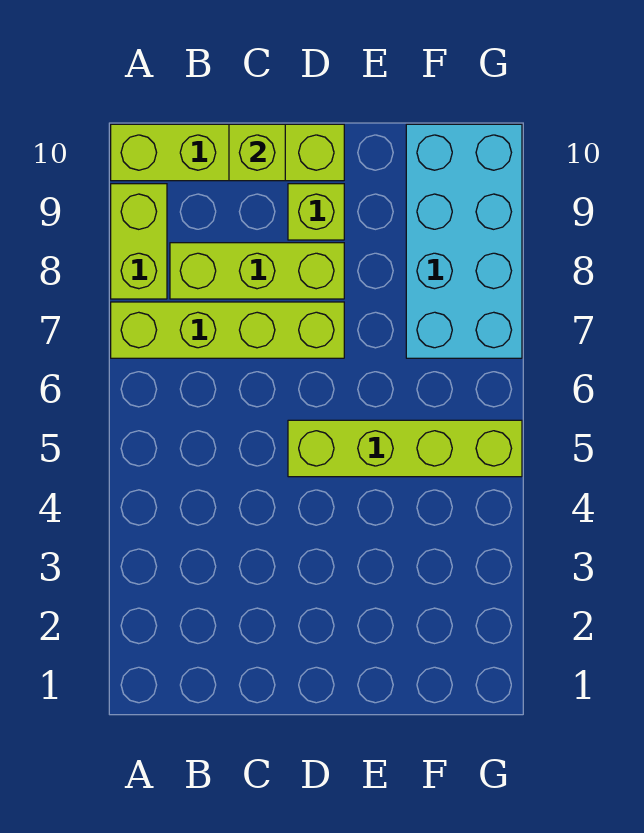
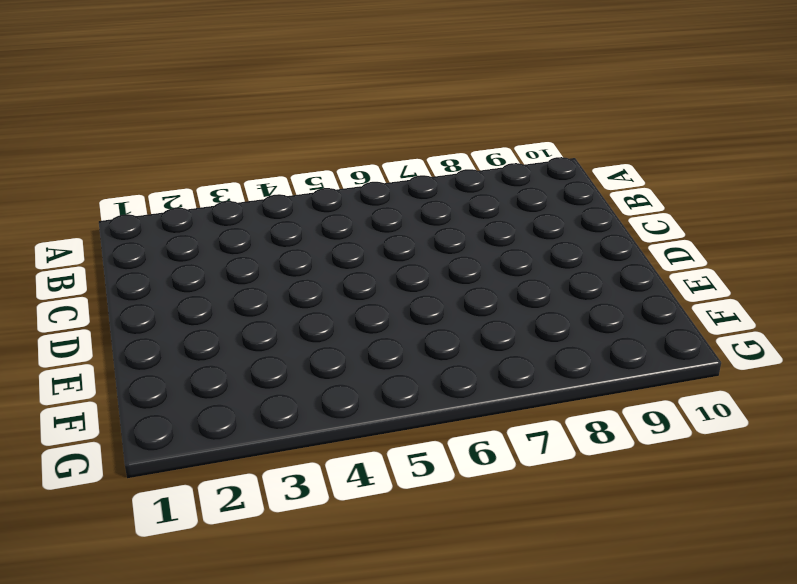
none -> lime brick A7:D7 level 1
none -> lime brick A8:A9 level 1

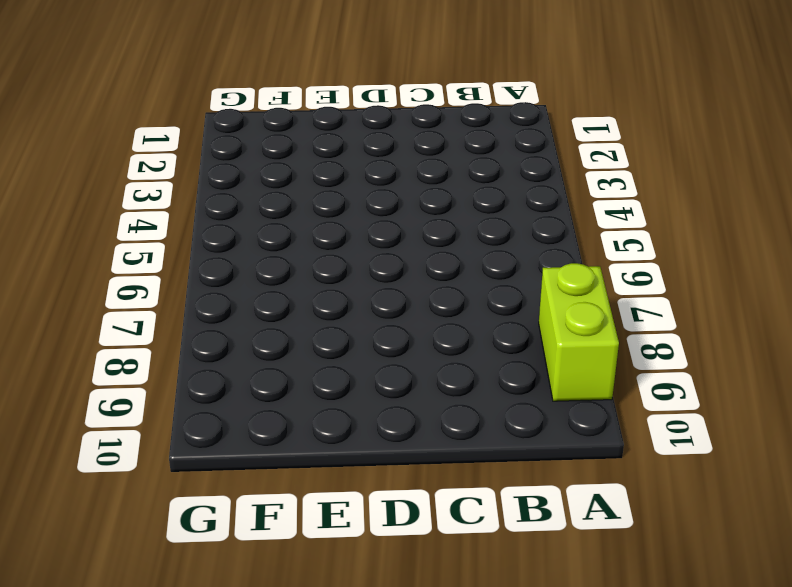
none -> lime brick A7:D7 level 1
none -> lime brick A10:D10 level 1

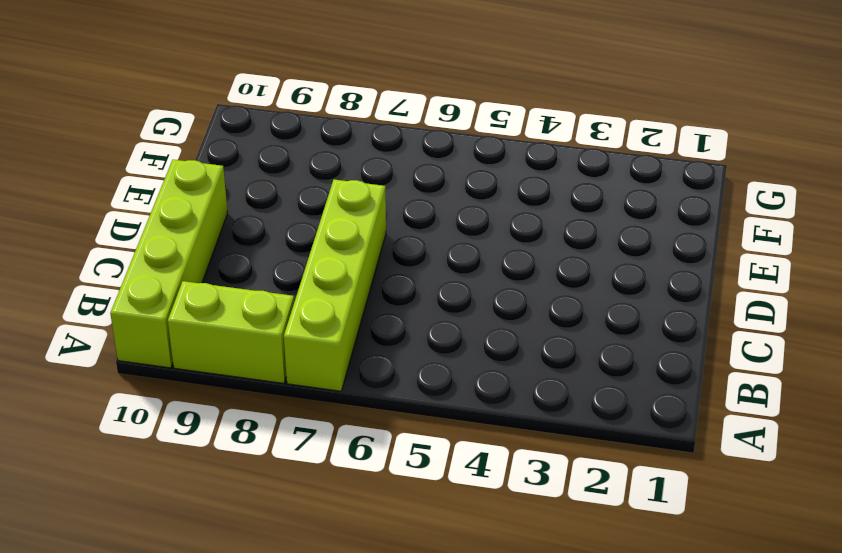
none -> lime brick B8:D8 level 1
none -> lime brick D5:G5 level 1

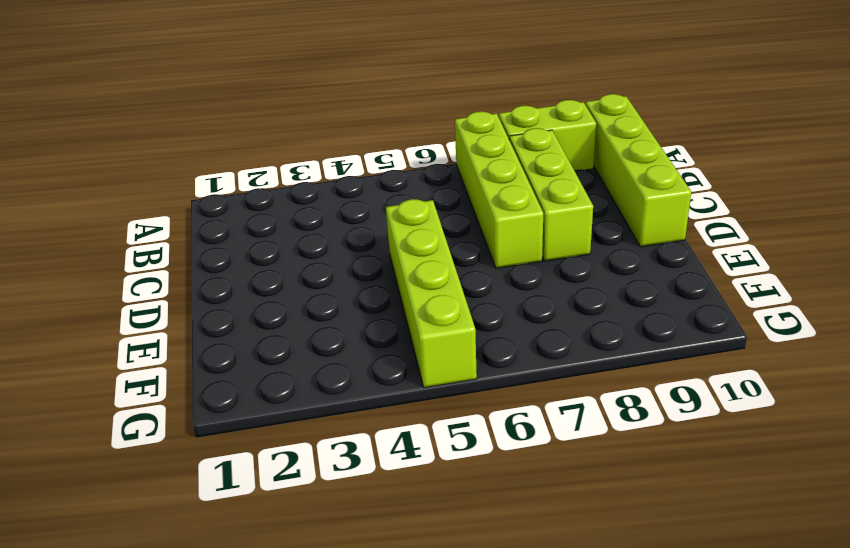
none -> lime brick D9 level 1
none -> cyan brick F7:G10 level 1

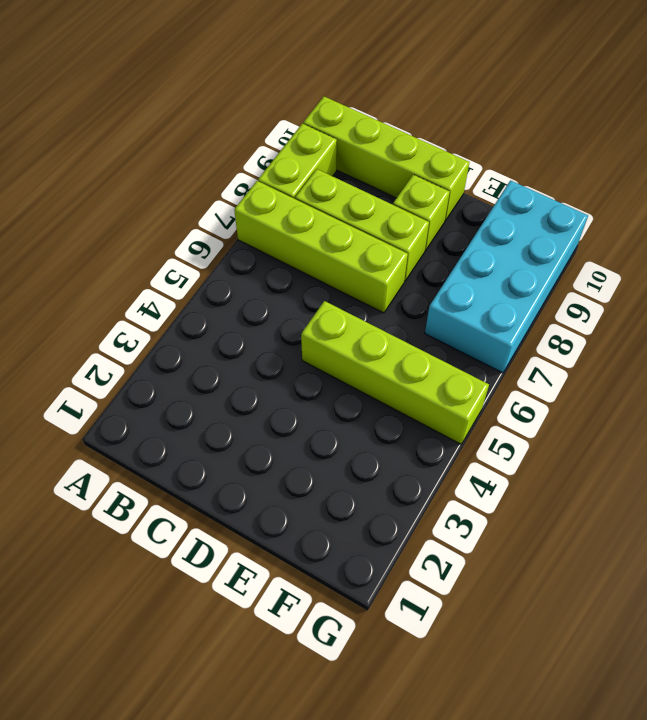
none -> lime brick C10 level 2

